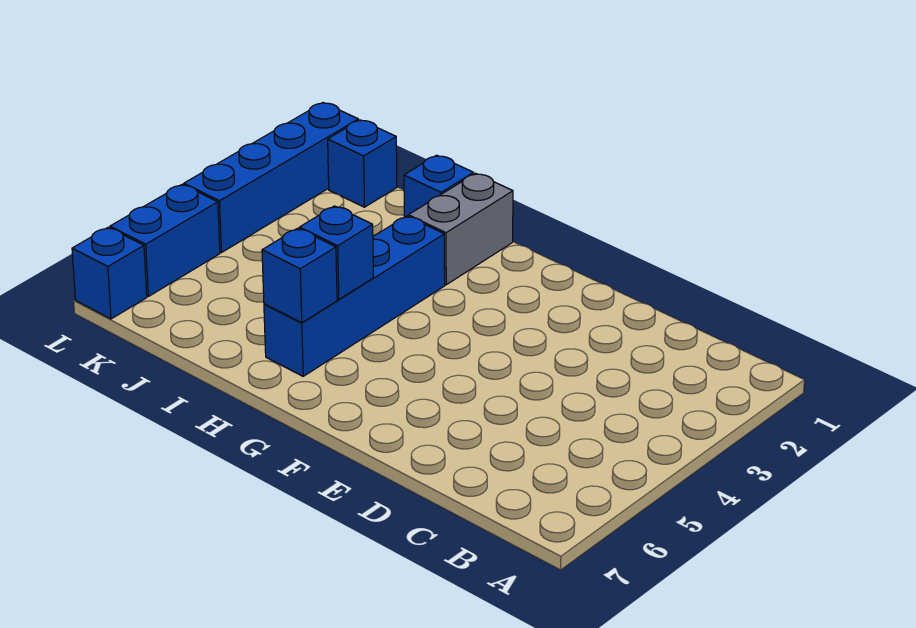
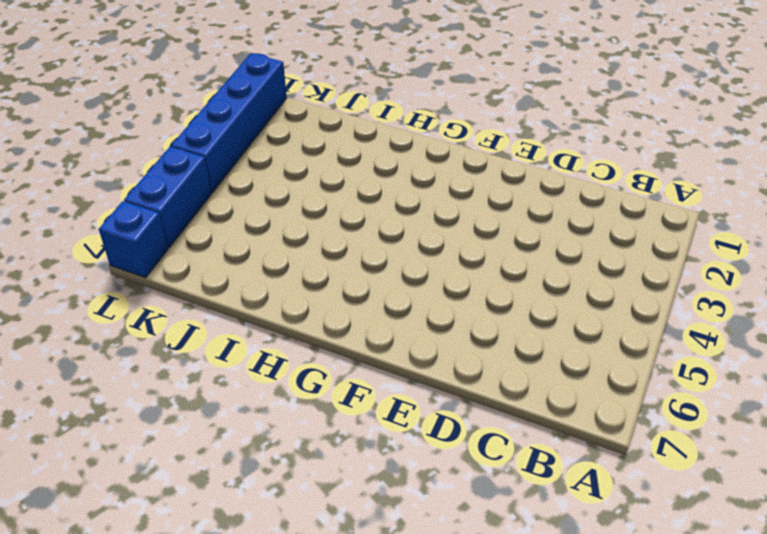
none -> grey brick H1:H2 level 1
none -> blue brick H3:H6 level 1

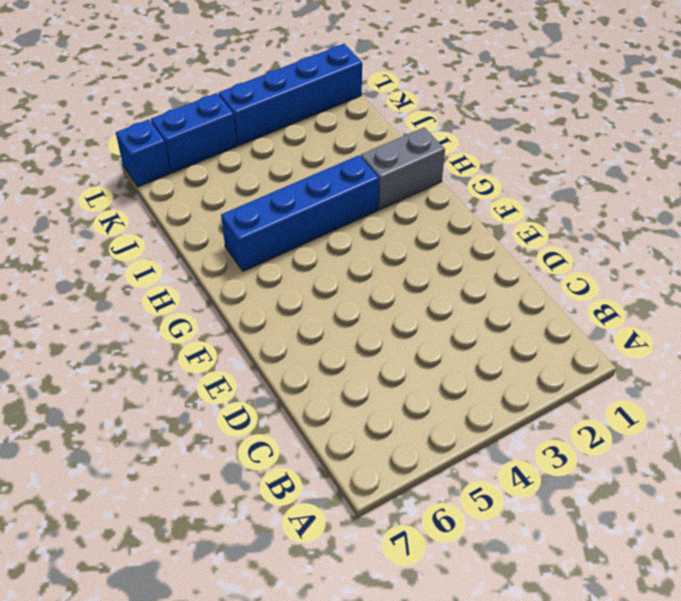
none -> blue brick I1 level 1
none -> blue brick K1 level 1

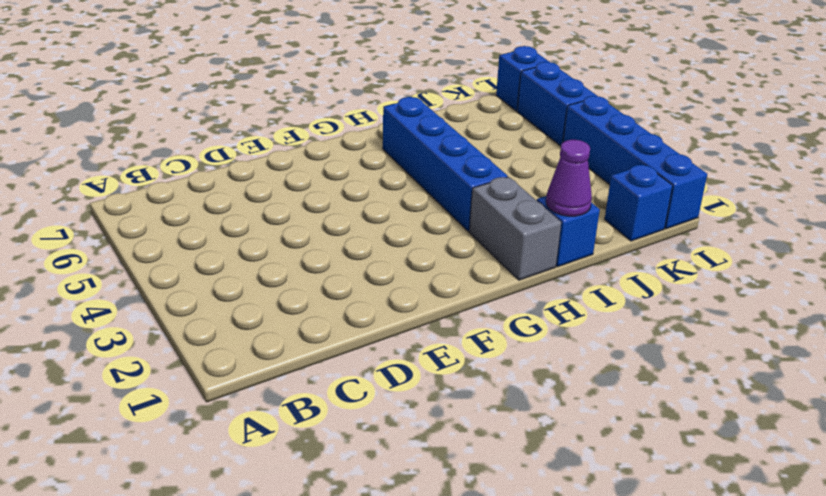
purple cone I1 level 2 -> none
none -> blue brick H5 level 2
none -> blue brick H6 level 2

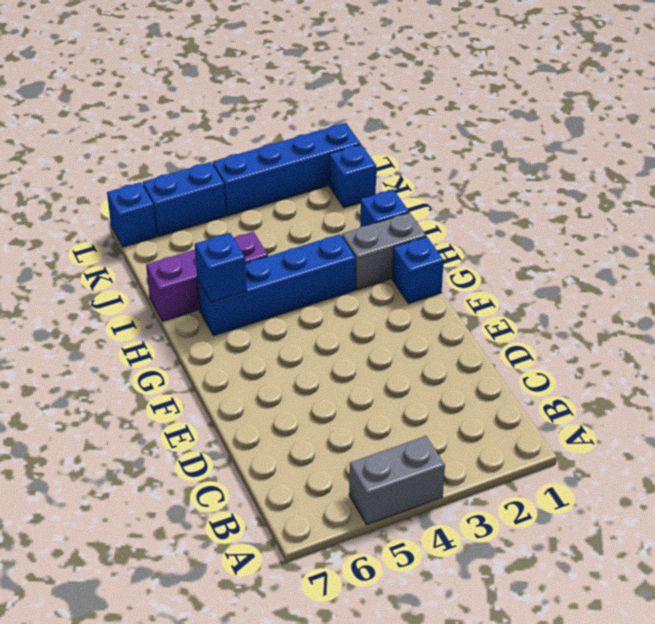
grey brick A4:A5 level 1 -> none
blue brick G1 level 1 -> blue brick H5 level 2
purple brick I5:I7 level 1 -> none

